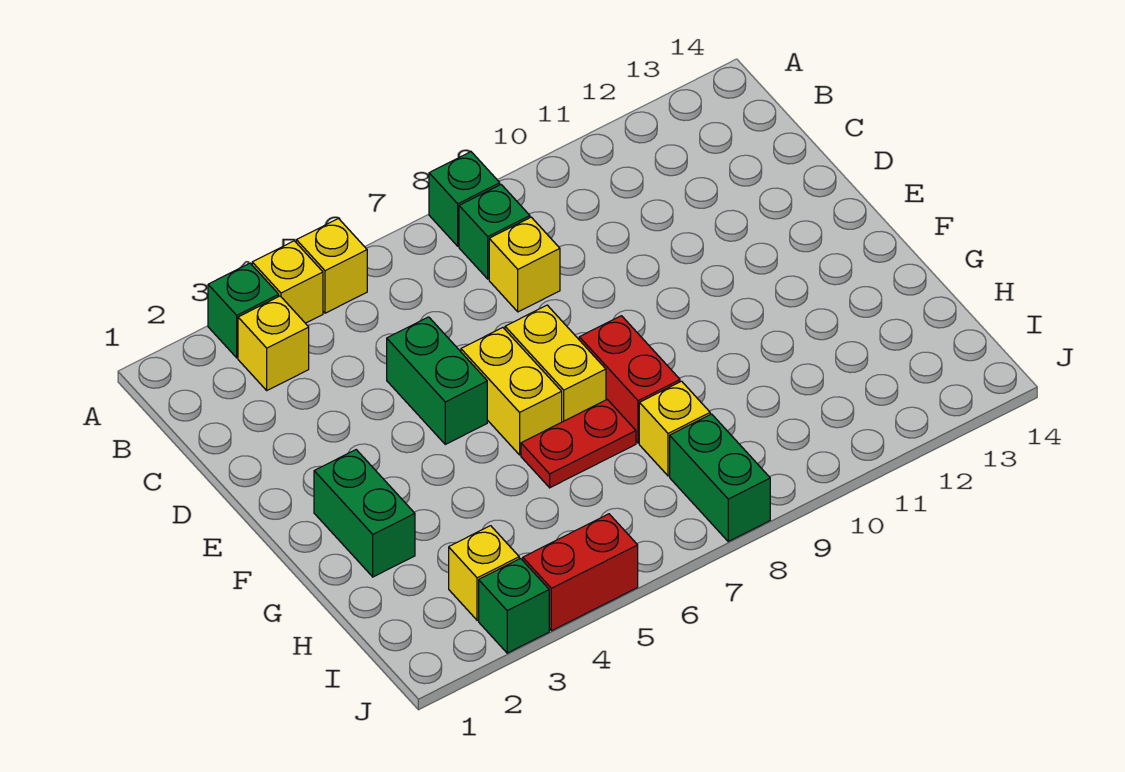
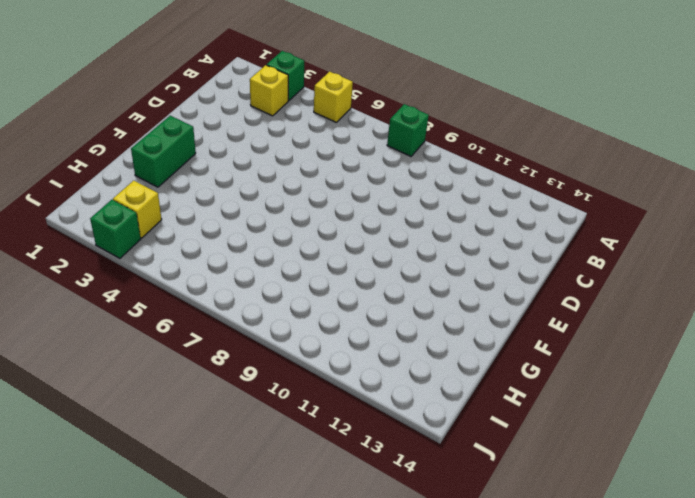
none -> yellow brick A4 level 1
none -> green brick B8 level 1
none -> yellow brick C8 level 1

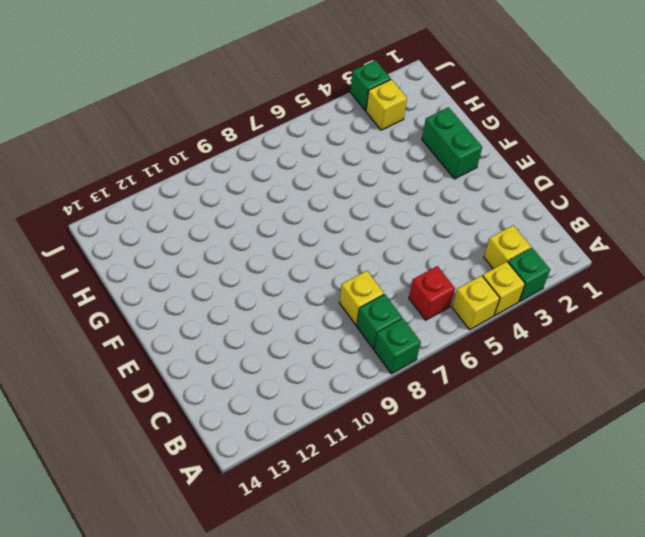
red brick B6 level 1 -> none
none -> green brick D5:E5 level 1
none -> yellow brick E6:F6 level 1
none -> yellow brick E7:F7 level 1

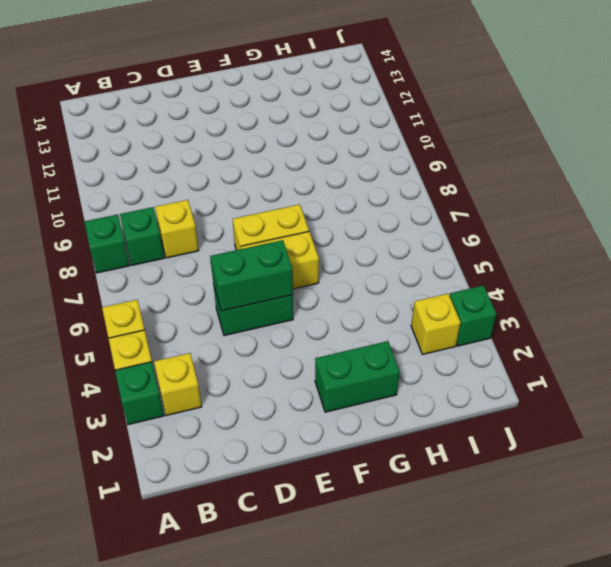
green brick D5:E5 level 2 -> green brick I8:J8 level 1
none -> red brick F8:G8 level 1
none -> red plate G6:G7 level 1
none -> yellow brick H8 level 1

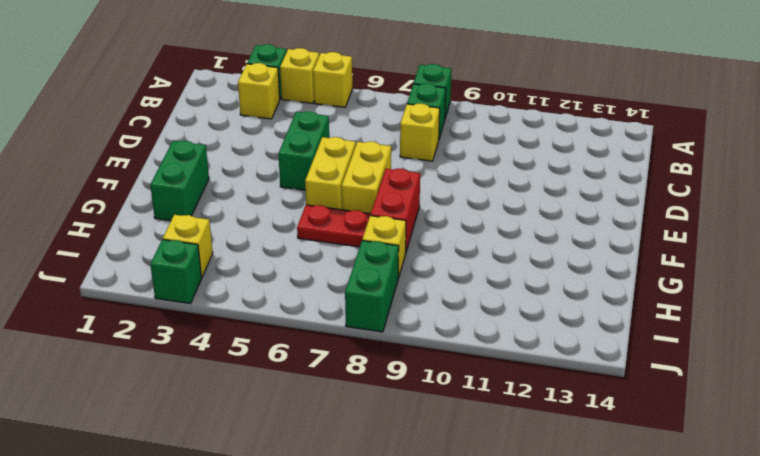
none -> red brick J4:J5 level 1

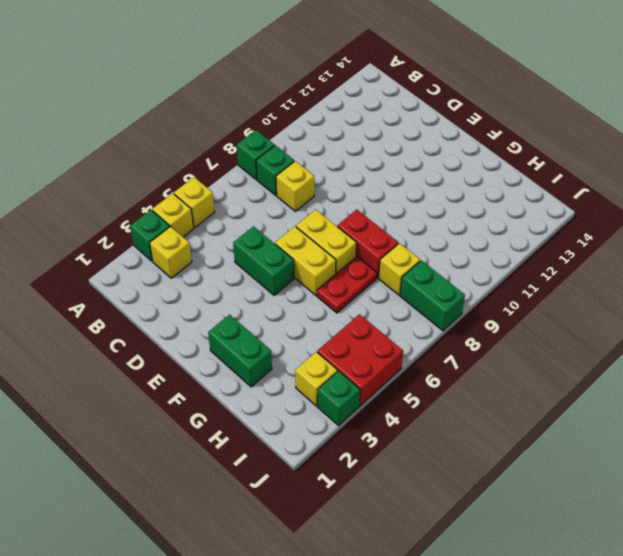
red brick I4:J5 level 1 -> red brick J4:J5 level 1

